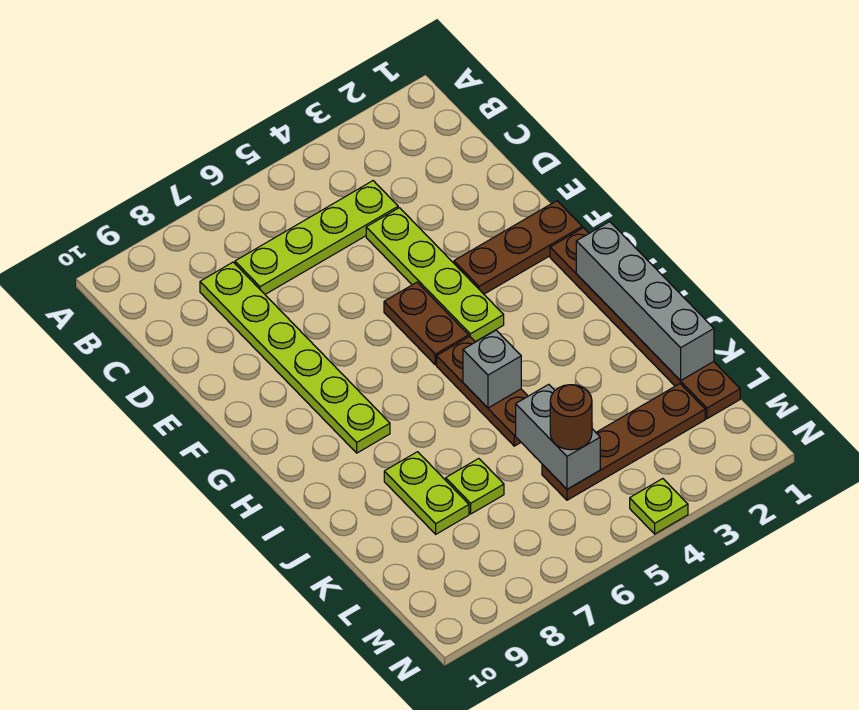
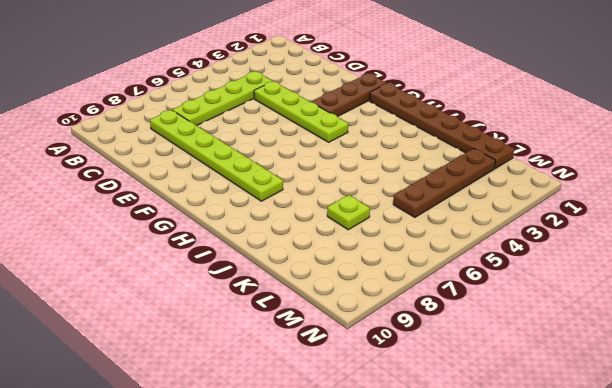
none -> brown plate F5:G5 level 1
none -> brown plate H5:J5 level 1
none -> lime plate J8:K8 level 1

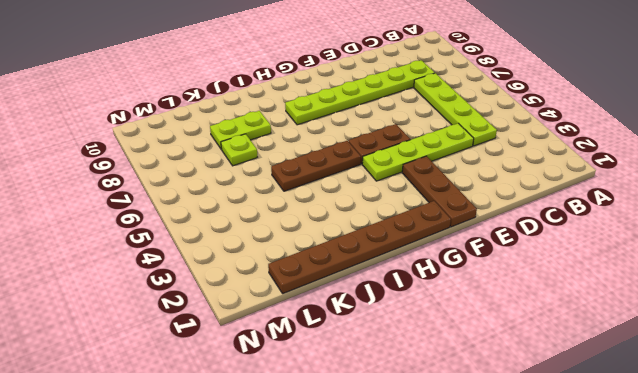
none -> brown plate L2:L5 level 1
none -> lime plate N4 level 1
none -> grey brick H1:K1 level 2

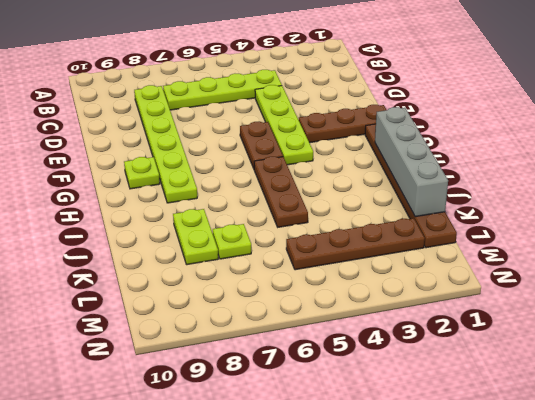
lime plate G9 level 1 -> lime plate N4 level 1
none -> grey brick I5 level 2
none -> grey brick K5:L5 level 2
none -> brown round brick L5 level 3

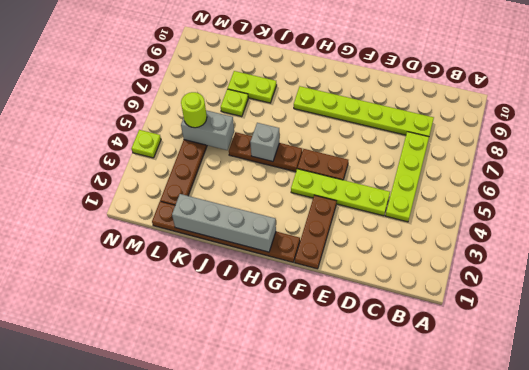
lime round brick L5 level 3 -> brown round brick L5 level 3

